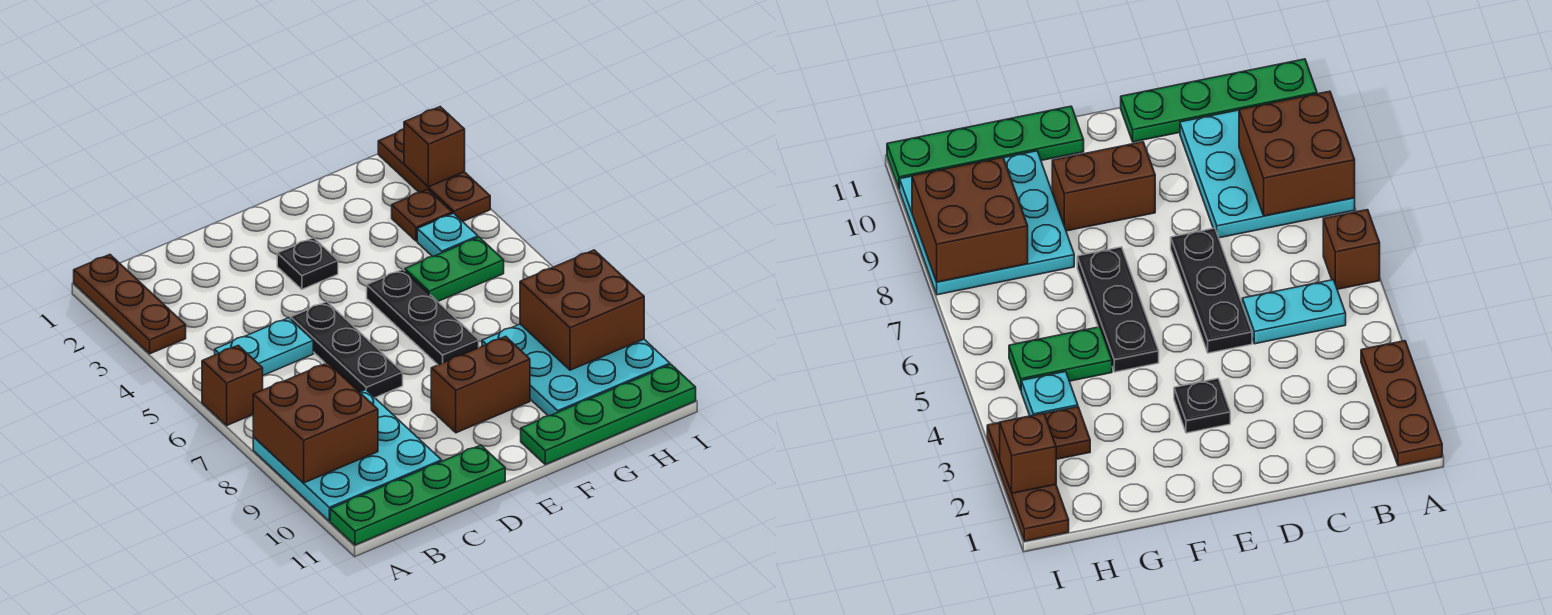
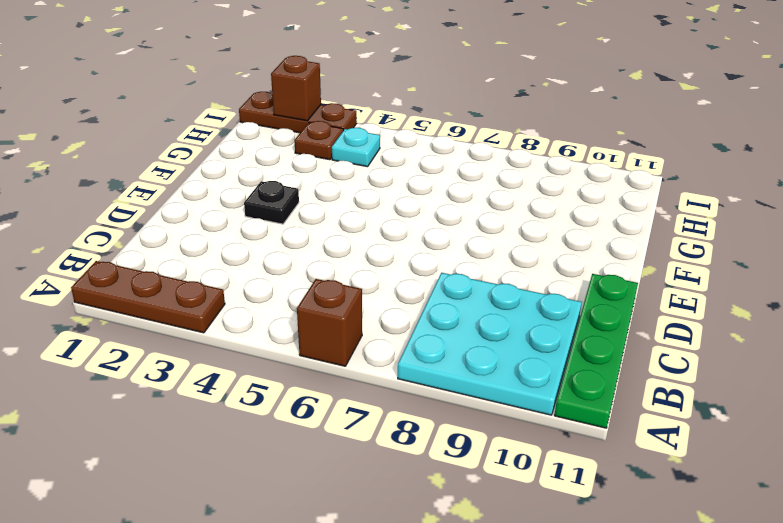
none -> cyan plate B5:C5 level 1
none -> black plate D5:D7 level 1
none -> brown brick E9:F9 level 1

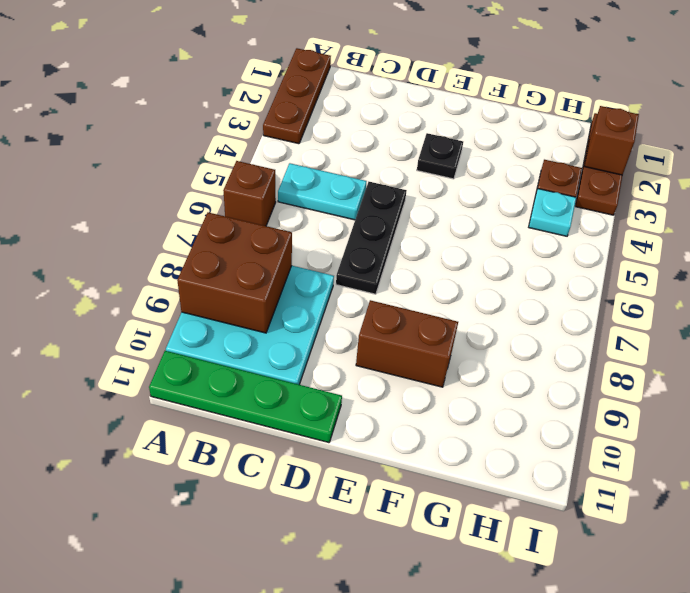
none -> black plate F5:F7 level 1
none -> green plate F11:I11 level 1
none -> green plate G5:H5 level 1

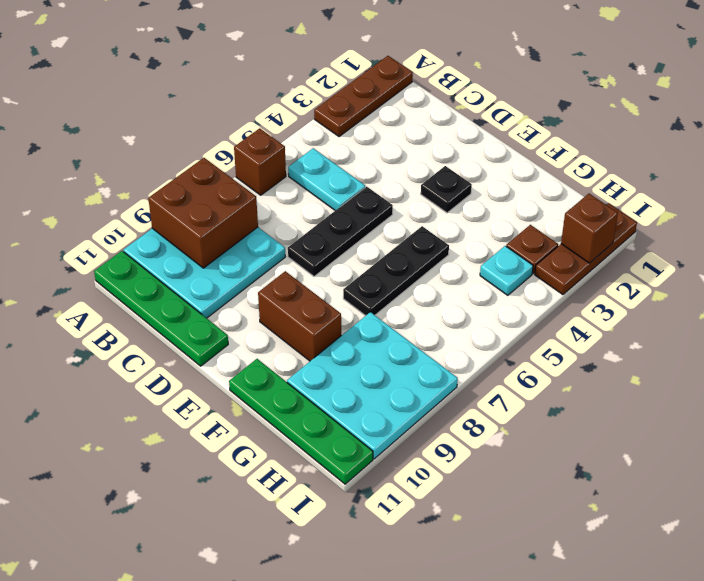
none -> green plate G5:H5 level 1
none -> brown brick H8:I9 level 2

